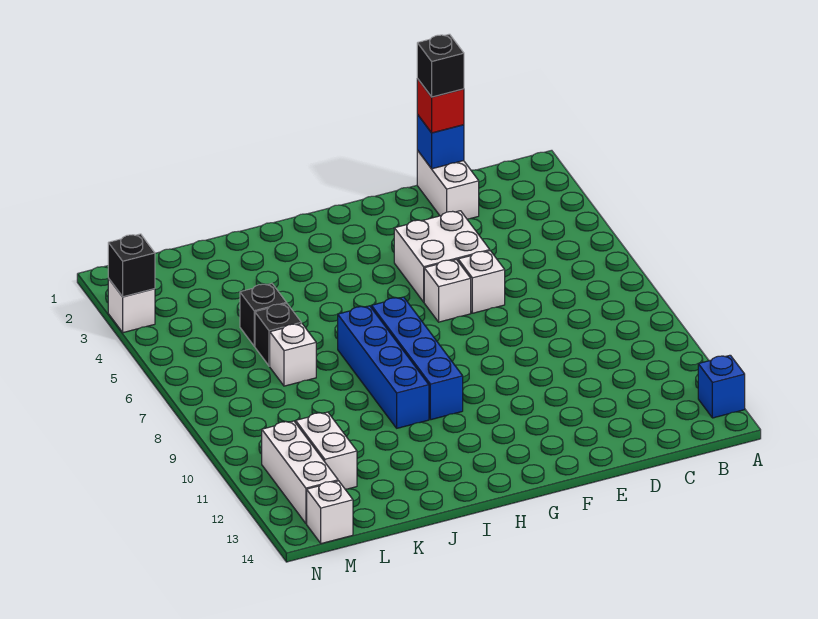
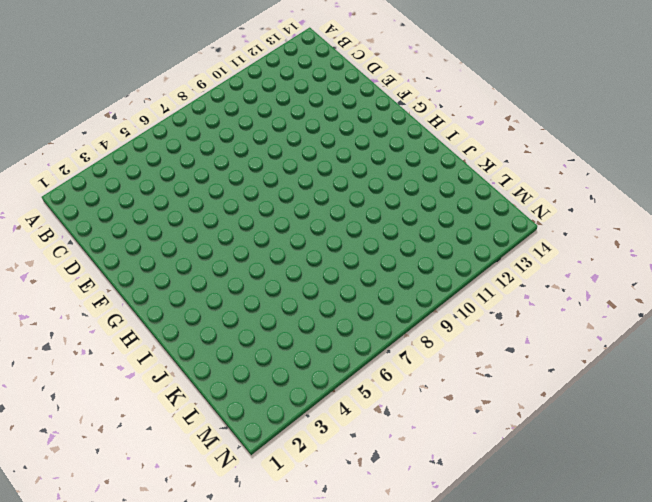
none -> blue brick A13 level 1
none -> white brick D1:D2 level 1
none -> white brick E4:F5 level 1

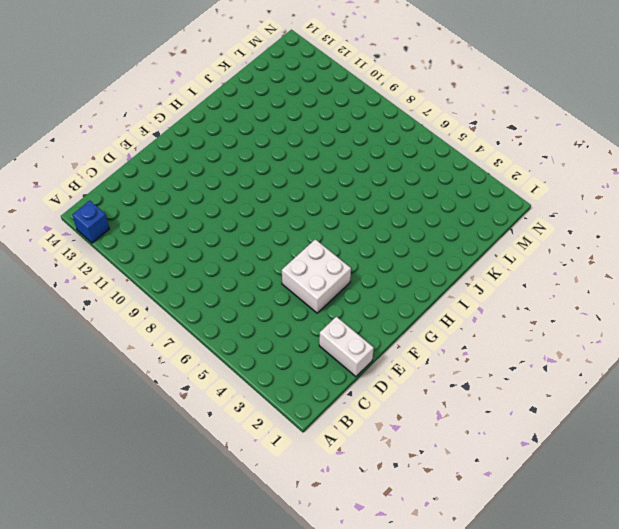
none -> white brick E6 level 1
none -> white brick F6 level 1
none -> blue brick H7:H10 level 1

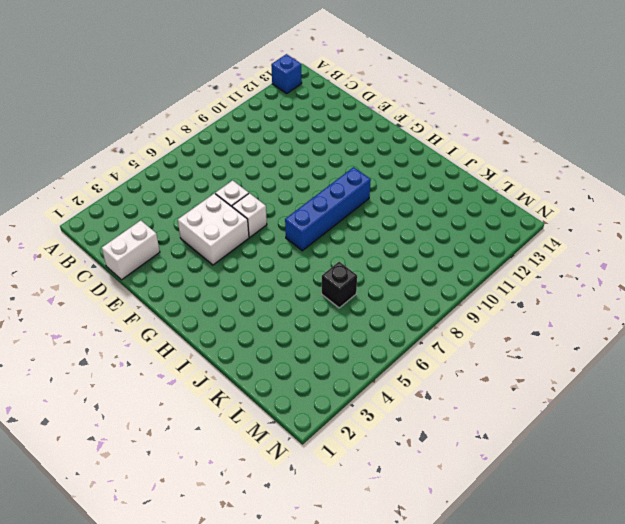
none -> blue brick I7:I10 level 1
none -> black brick K5 level 1
none -> white brick K7 level 1

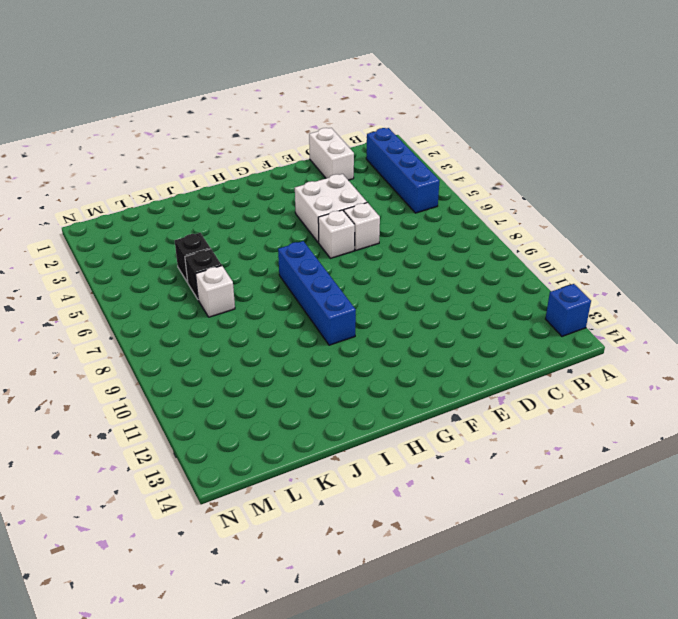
blue brick B2:B5 level 1 -> blue brick I7:I10 level 1
none -> white brick L11:L12 level 1
none -> white brick M11:M13 level 1
none -> white brick M14 level 1

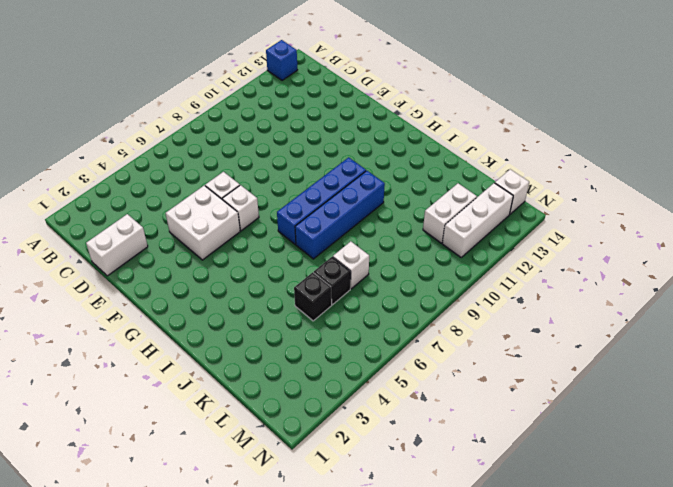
none -> white brick N3 level 1
none -> blue brick D1 level 2
none -> black brick N3 level 2

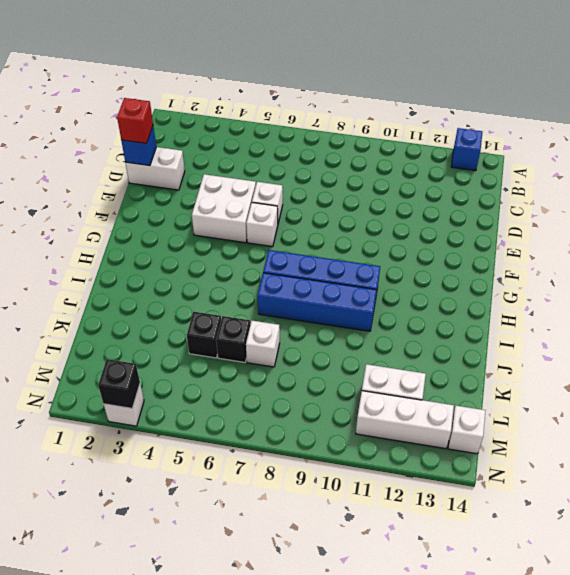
none -> black brick D1 level 4

